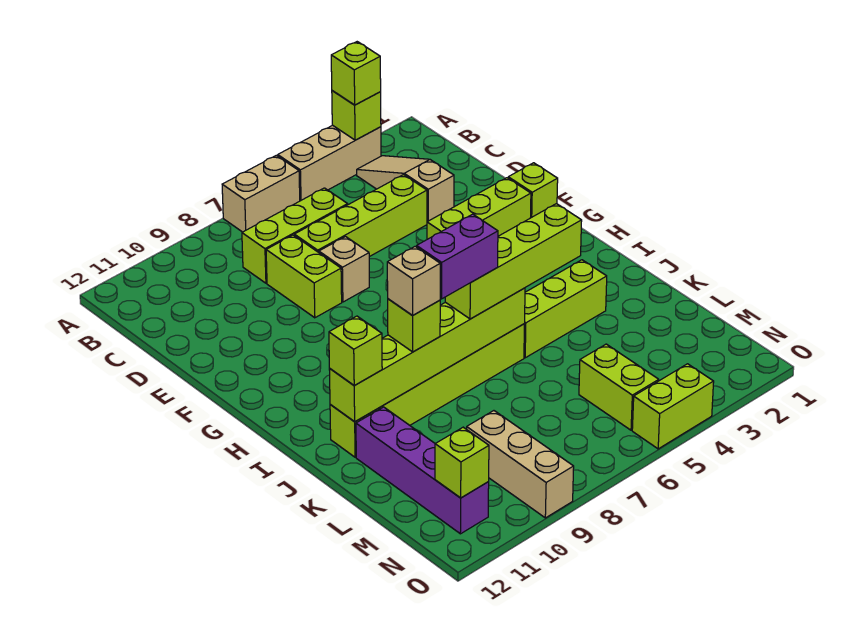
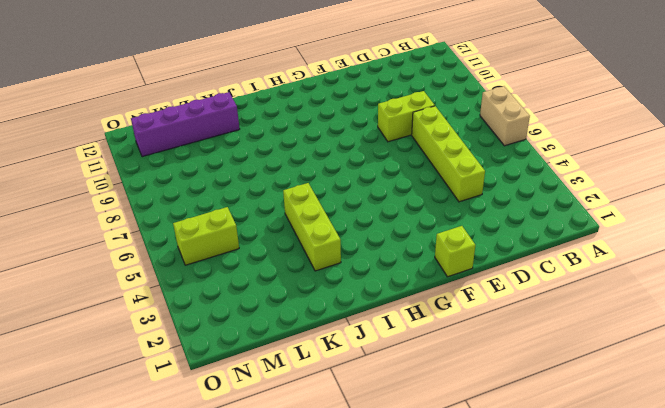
none -> tan brick A3:A5 level 1
none -> tan slope B3:D3 level 1 top D
none -> lime brick C6:C8 level 1

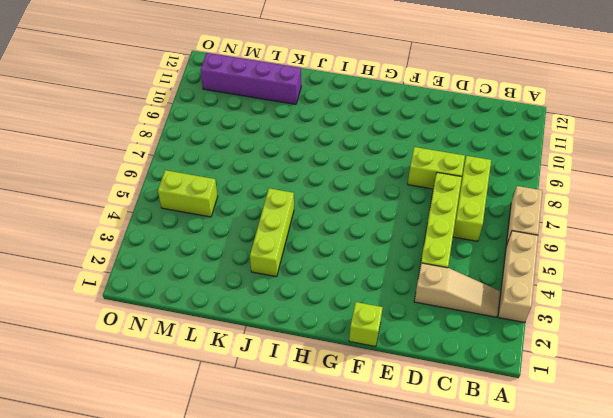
none -> tan brick E7 level 1
none -> lime brick F2:F4 level 1
none -> lime brick J6:J11 level 1

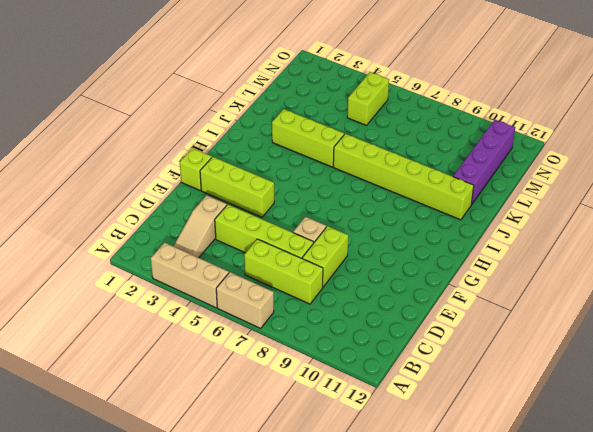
none -> tan brick M9:O9 level 1
none -> lime brick O4:O5 level 1
none -> lime brick A3 level 2

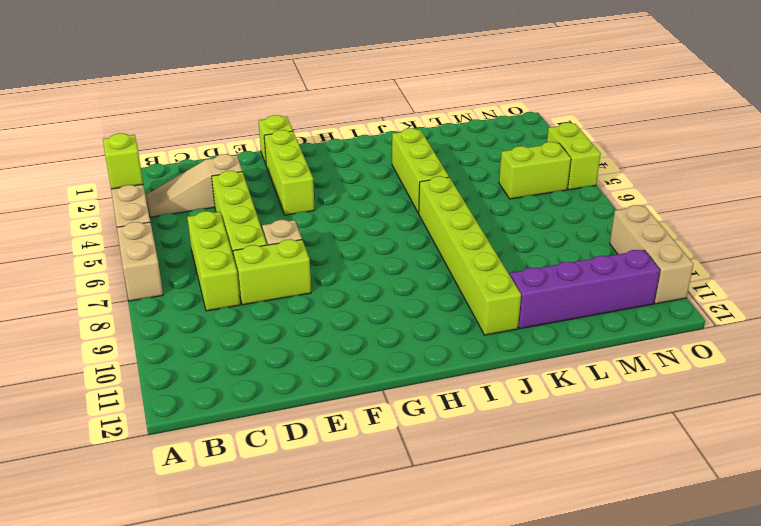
tan brick O9:O11 level 1 -> tan brick M9:O9 level 1
none -> lime brick J6:J11 level 2
none -> lime brick N11 level 2
none -> lime brick A3 level 3

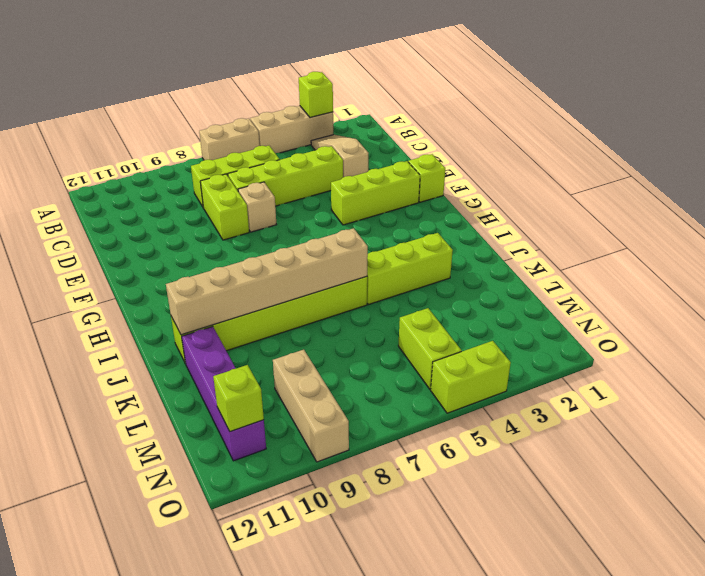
tan brick J6:J11 level 2 -> lime brick J6:J11 level 2
none -> lime brick A3 level 3
none -> lime brick J4:J7 level 3
none -> lime brick J9 level 3

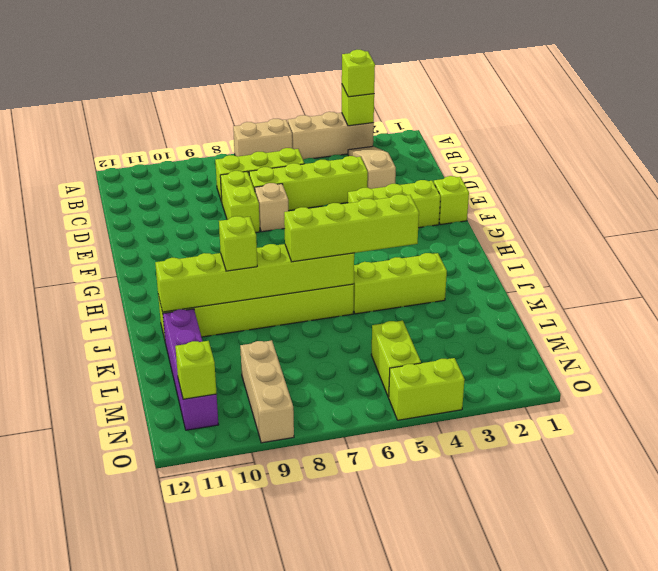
none -> lime brick J11 level 3
none -> purple brick J7:J8 level 4
none -> tan brick J9 level 4

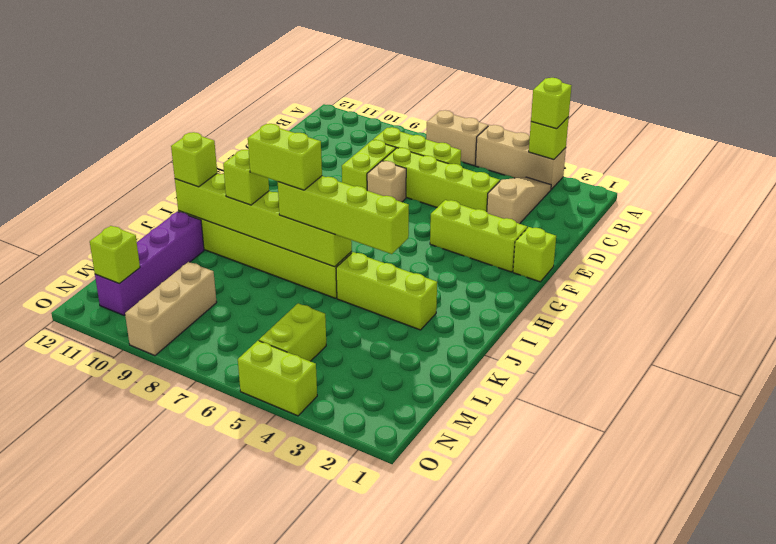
lime brick J7:J8 level 4 -> purple brick J7:J8 level 4
none -> tan brick J9 level 4

